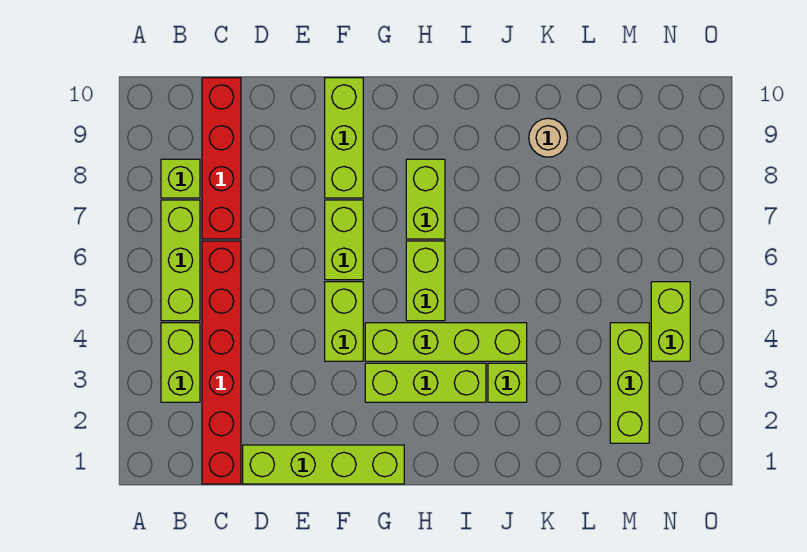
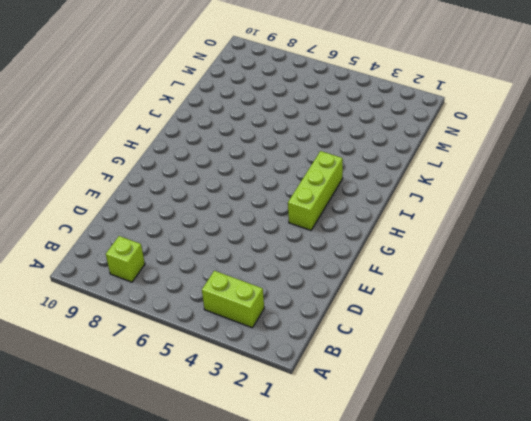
none -> lime brick B5:B7 level 1
none -> red brick C1:C6 level 1
none -> red brick C7:C10 level 1

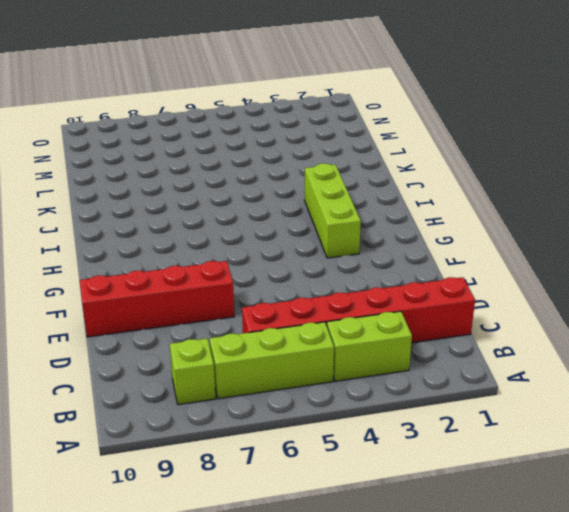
red brick E7:E10 level 1 -> red brick C7:C10 level 1
none -> lime brick D1:G1 level 1
none -> lime brick F4:F5 level 1
none -> lime brick F6:F7 level 1

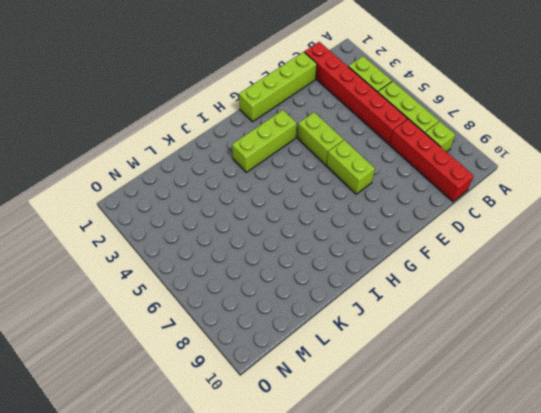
none -> lime brick F8:F10 level 1
none -> lime brick G4:J4 level 1
none -> lime brick H5:H6 level 1

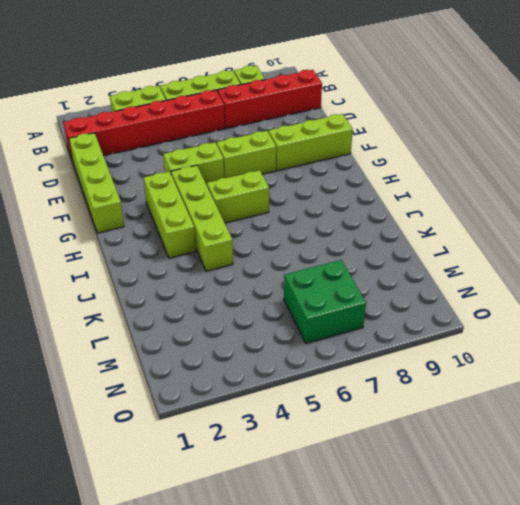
green brick M6:N7 level 1 -> none
none -> lime brick H7:H8 level 1
none -> lime brick J3 level 1
none -> tan round brick K9 level 1

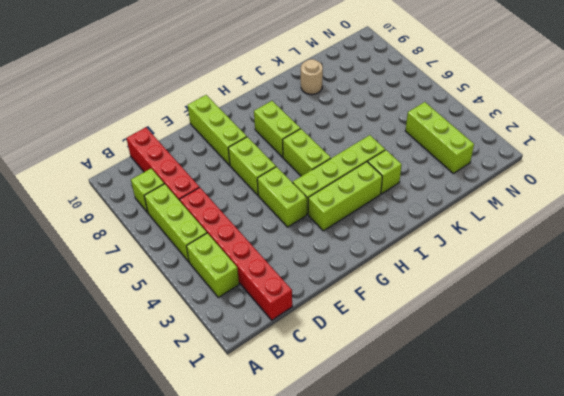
none -> lime brick D1:G1 level 1
none -> lime brick N4:N5 level 1

